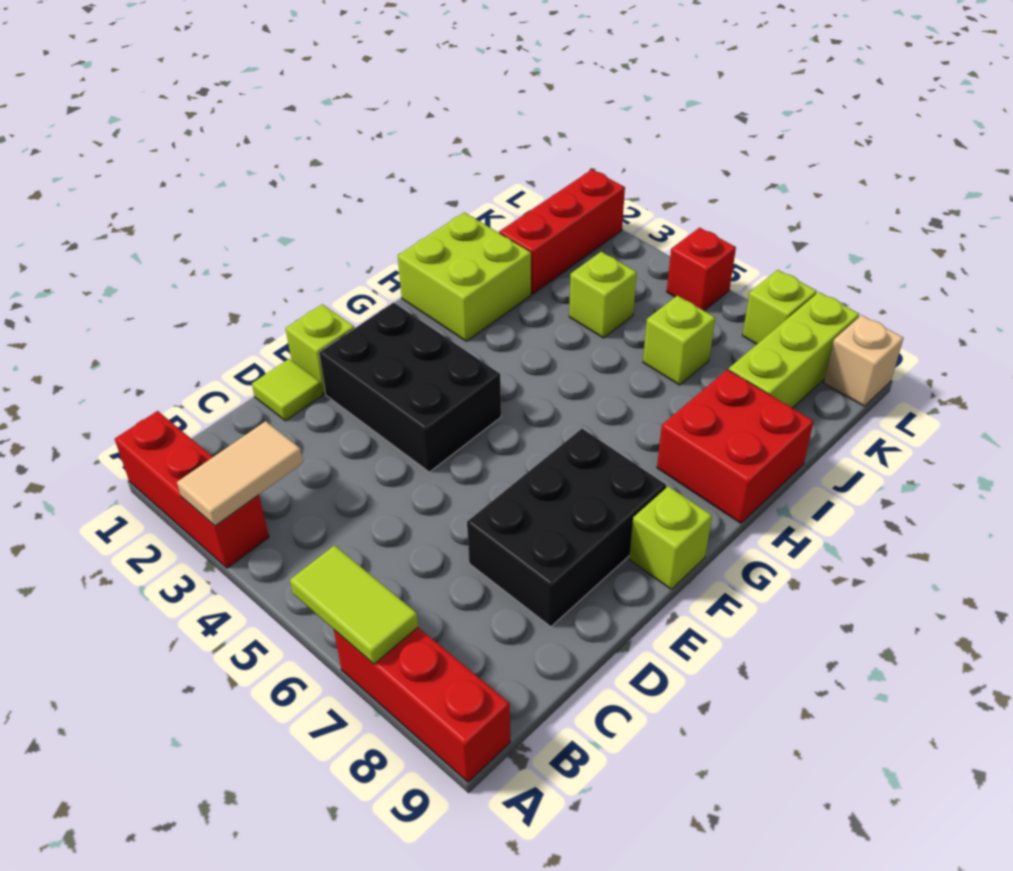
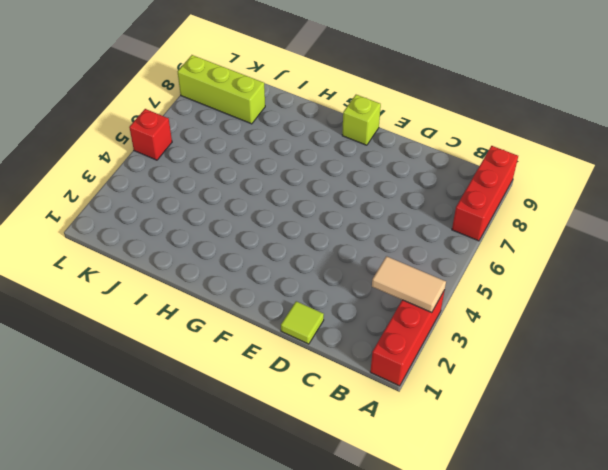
none -> black brick D7:F8 level 1
none -> lime brick E1 level 1
none -> black brick E2:F4 level 1

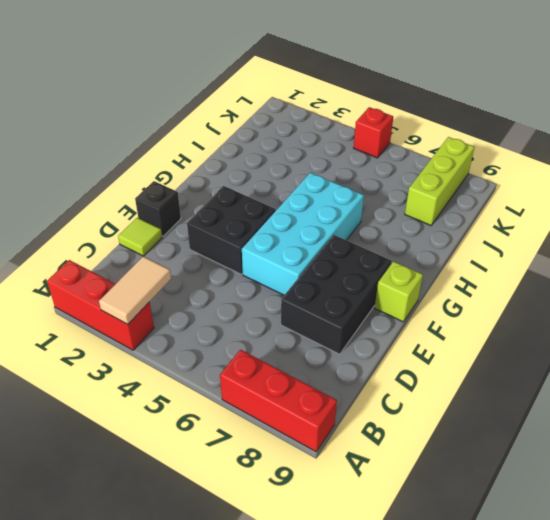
black brick E1 level 1 -> lime brick E1 level 1
black brick E3:F4 level 1 -> black brick E2:F4 level 1
cyan brick E5:H6 level 1 -> none
none -> lime brick H1:I2 level 1
none -> red brick H8:I9 level 1
none -> red brick J2:L2 level 1

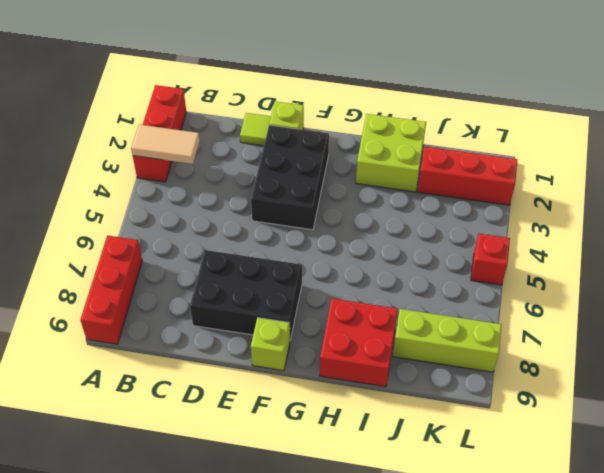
none -> lime brick J4 level 1
none -> lime brick J6 level 1
none -> lime brick L7 level 1

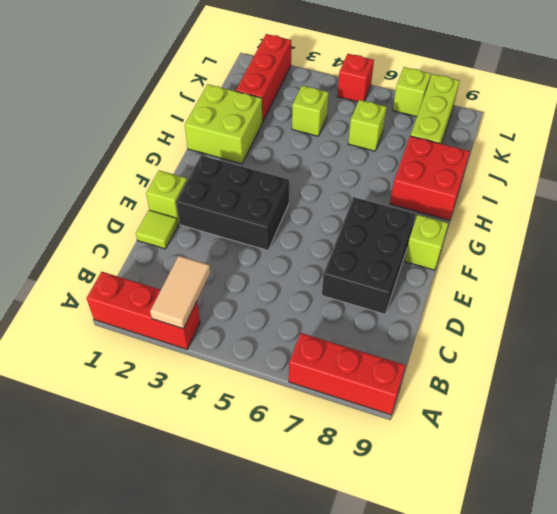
none -> tan brick L9 level 1
none -> lime tile A6:A7 level 2

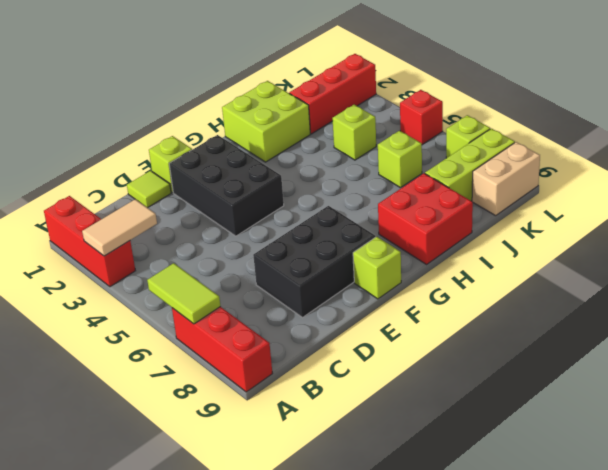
tan brick K9:L9 level 1 -> tan brick L9 level 1

